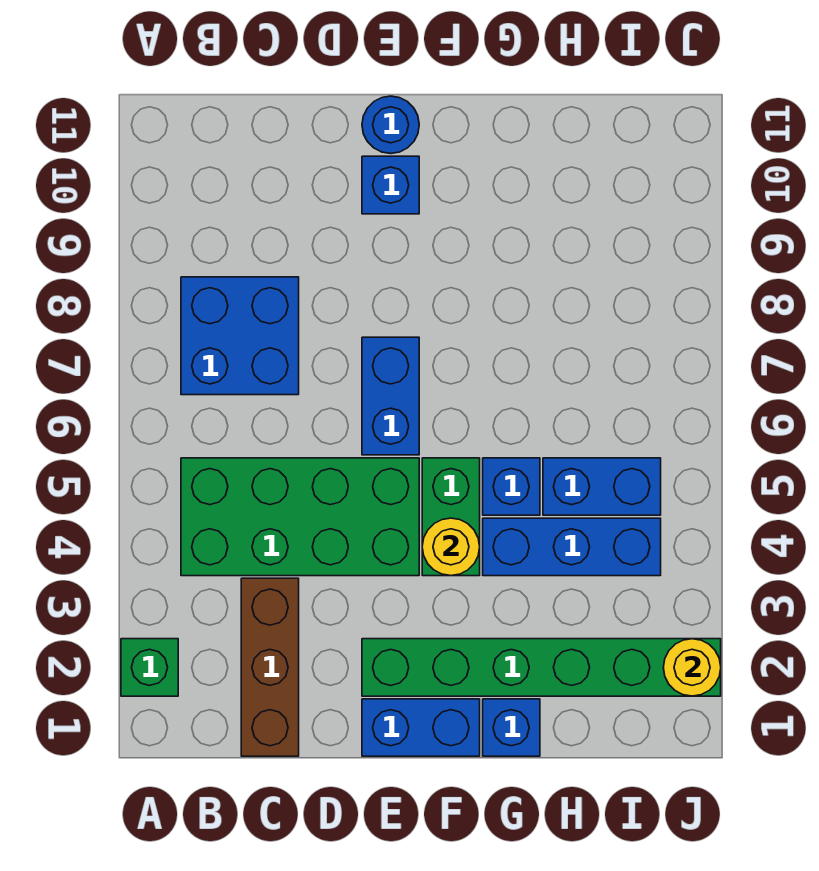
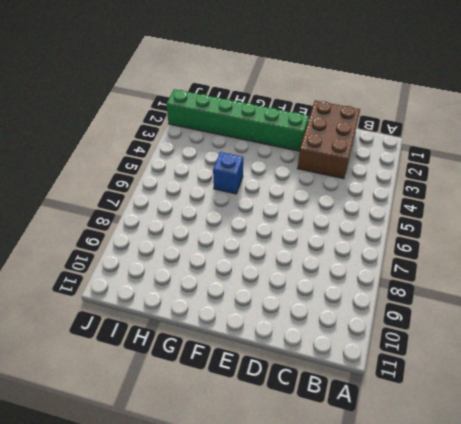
brown brick C1:D3 level 1 -> brown brick C1:C3 level 1
none -> green brick A2 level 1
none -> green brick B4:E5 level 1
none -> blue brick B7:C8 level 1

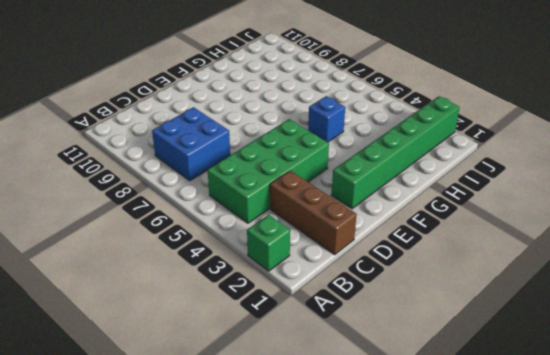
none -> blue brick E1:F1 level 1
none -> blue brick E6:E7 level 1
none -> blue brick E10 level 1

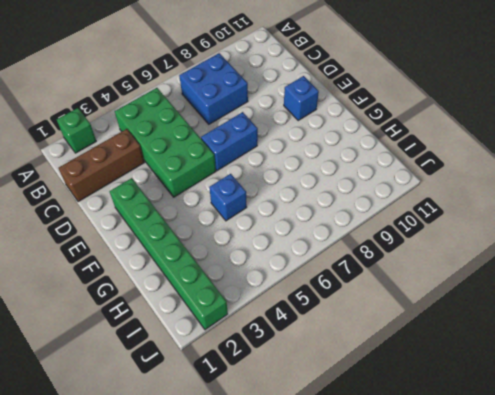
none -> blue brick E1:F1 level 1
none -> blue round brick E11 level 1
none -> green brick F4:F5 level 1

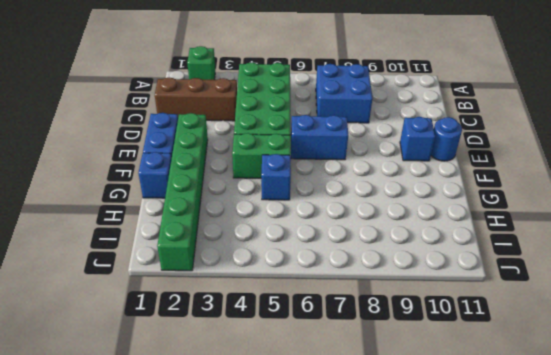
none -> blue brick G4:I4 level 1
none -> blue brick H5:I5 level 1
none -> yellow round brick F4 level 2

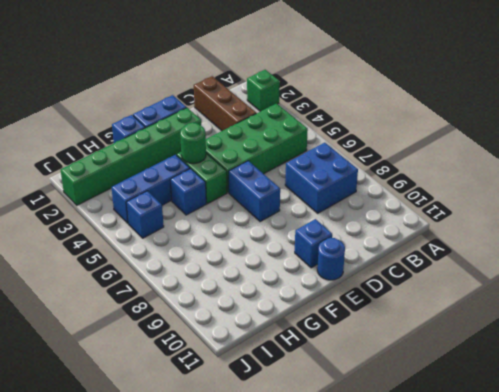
green round brick F4 level 2 -> yellow round brick F4 level 2
blue brick I5 level 1 -> blue brick H5:I5 level 1
none -> yellow round brick J2 level 2

